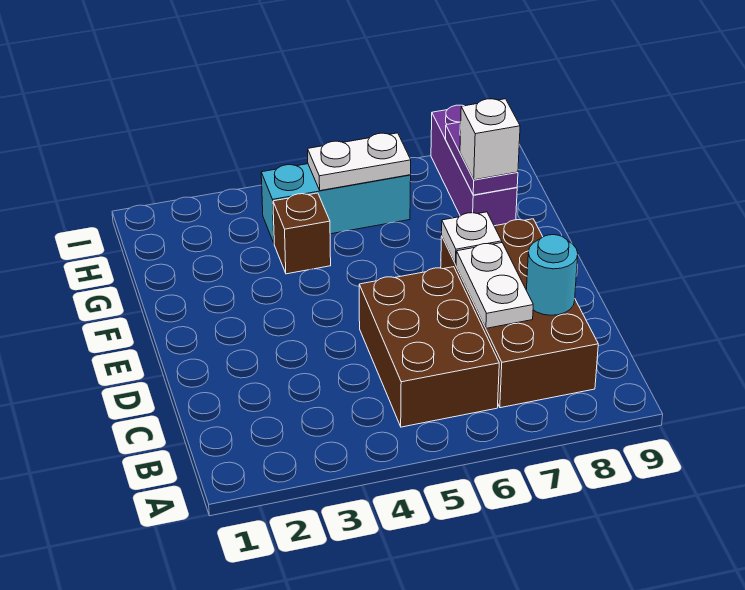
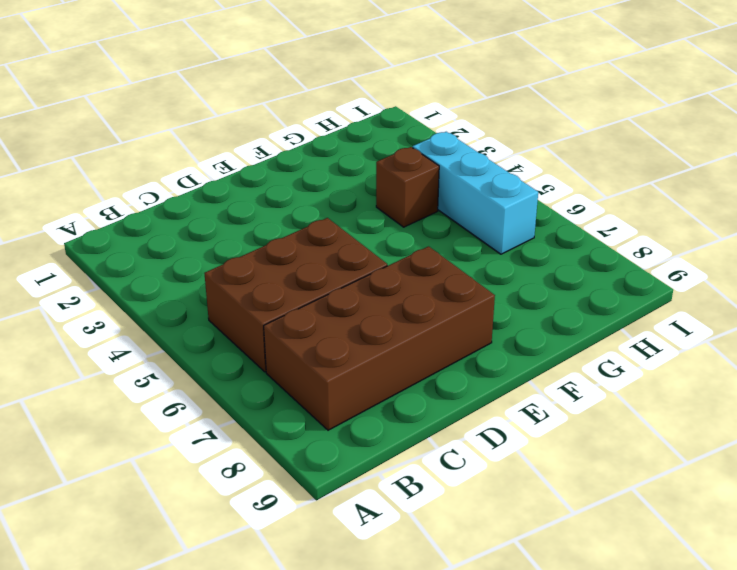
none -> purple brick G8:I8 level 1
none -> white plate C7:D7 level 2

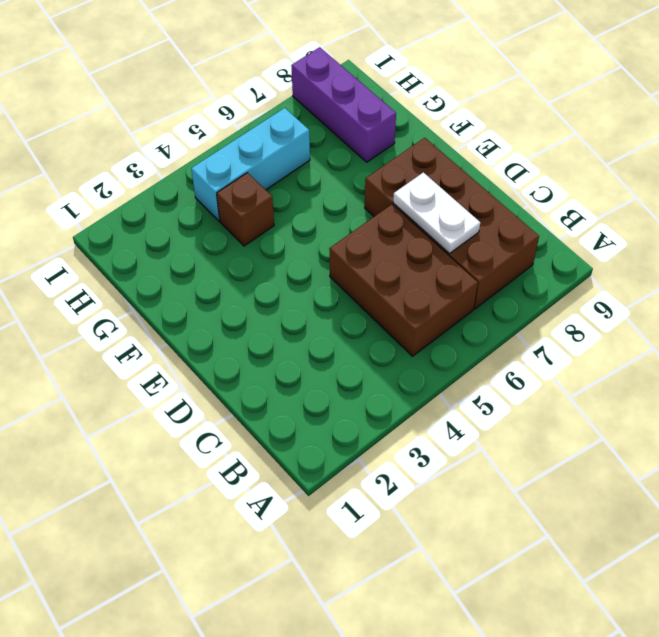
none -> cyan round brick C8 level 2
none -> white plate E7 level 2

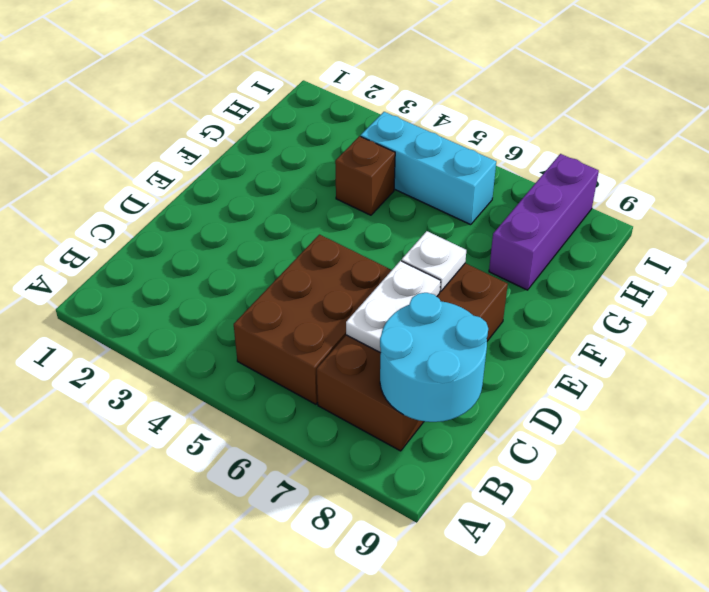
cyan round brick B8:C9 level 2 -> cyan round brick C8 level 2
none -> purple plate G8:H8 level 2
none -> white plate H5:H6 level 2

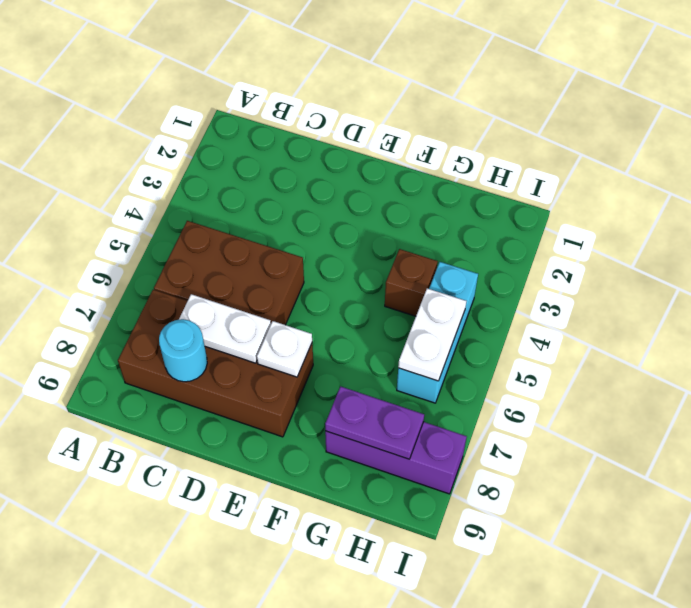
none -> white brick G8 level 3

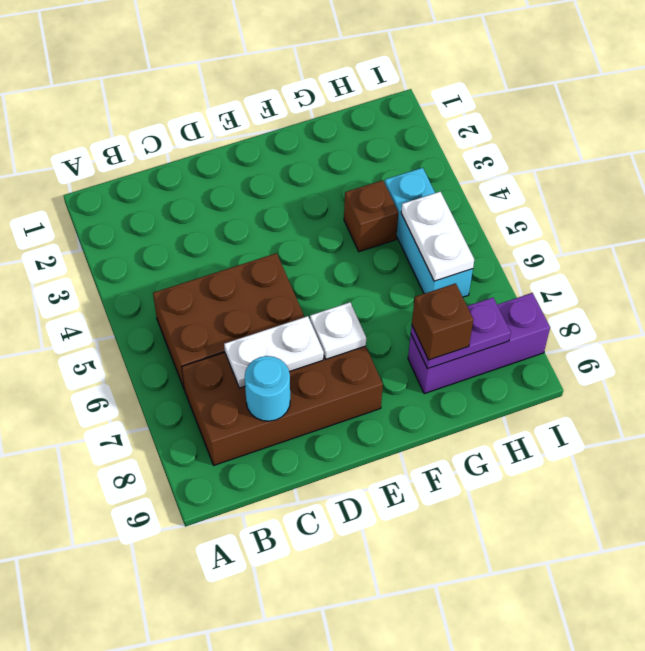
brown brick G8 level 3 -> white brick G8 level 3

